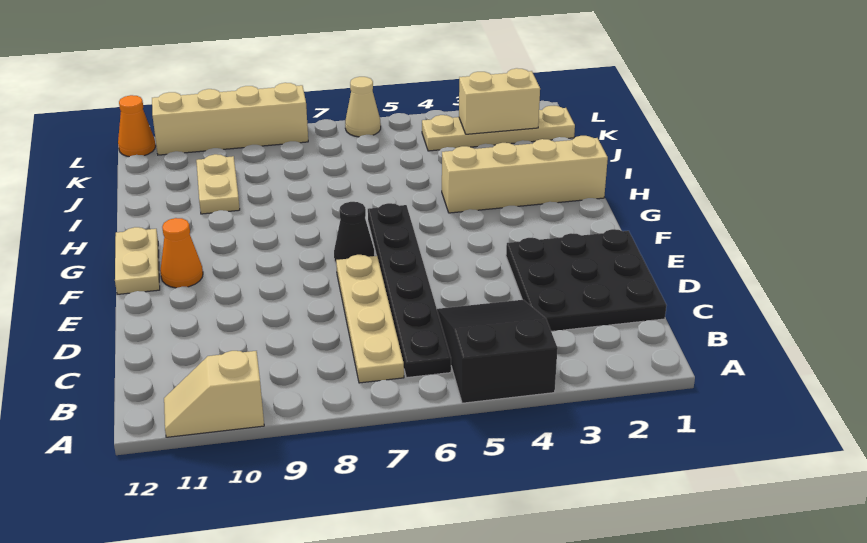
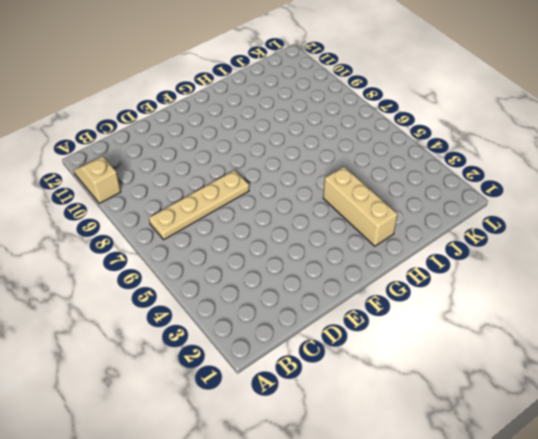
tan brick H2:H4 level 1 -> tan brick H1:H4 level 1
none -> black slope A4:C5 level 1 top A
none -> black plate B6:G6 level 1
none -> black plate C1:E3 level 1

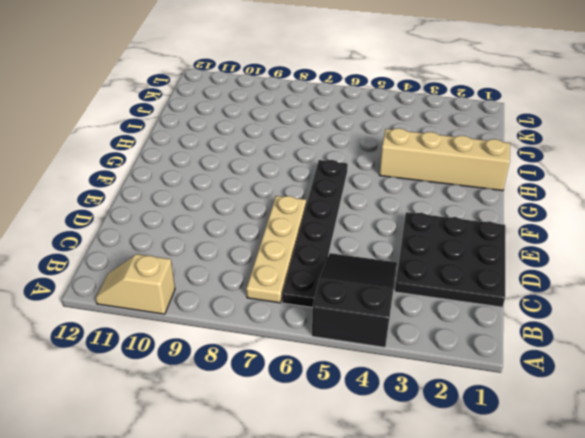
none -> black cone F7 level 1
none -> orange cone F11 level 1
none -> tan plate F12:G12 level 1

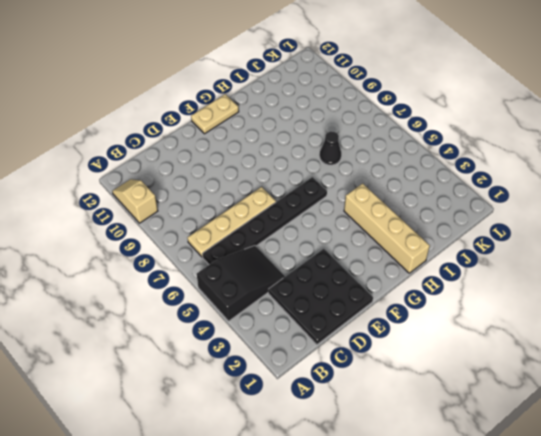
black cone I7 level 1 -> black cone F7 level 1
none -> orange cone F11 level 1
none -> tan plate I10:J10 level 1
none -> tan plate K1:K4 level 1

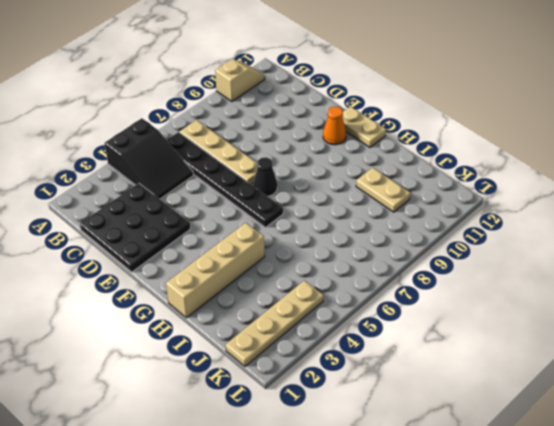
none -> tan cone L6 level 1
none -> tan brick L8:L11 level 1
none -> orange cone L12 level 1

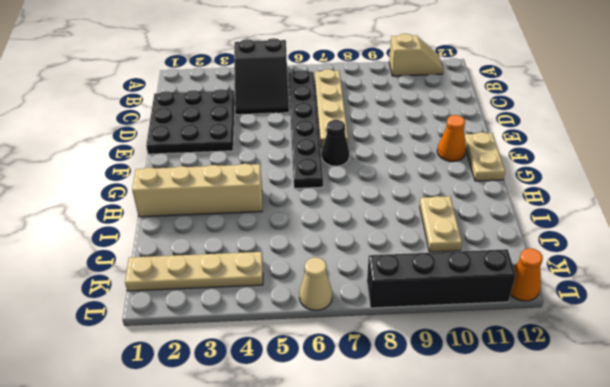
black brick L8:L11 level 1 -> tan brick L8:L11 level 1
none -> tan brick K2:K3 level 2

